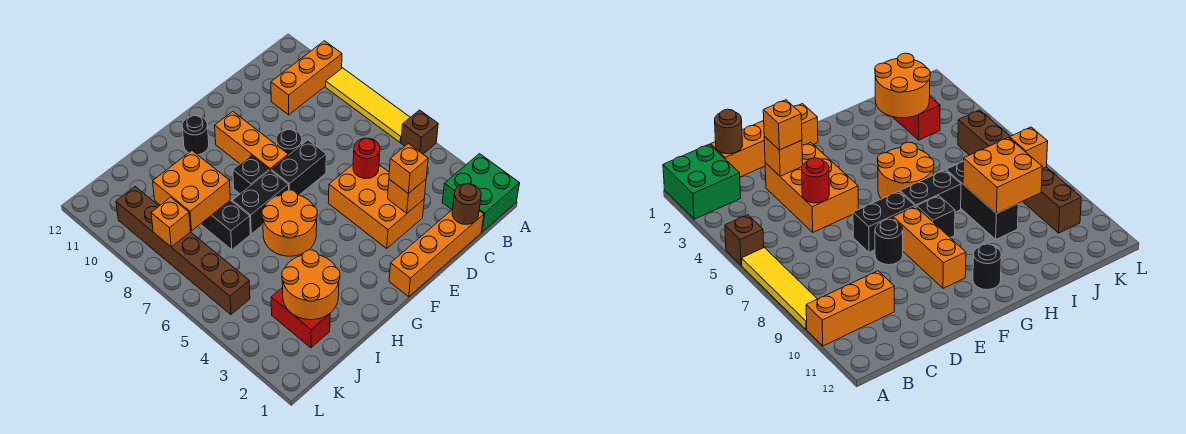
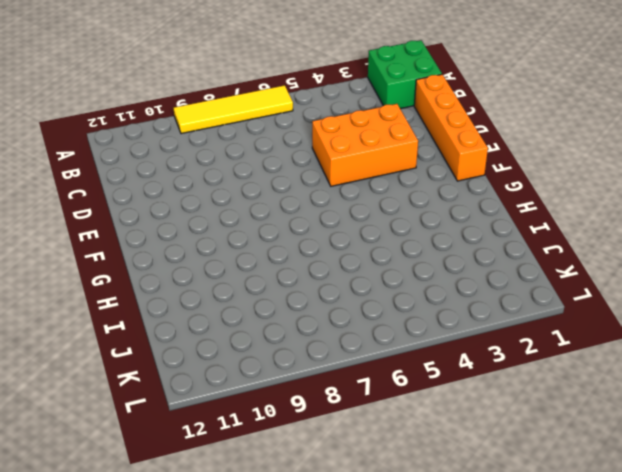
none -> brown brick A5 level 1
none -> orange brick A10:C10 level 1
none -> black brick E7:F7 level 1

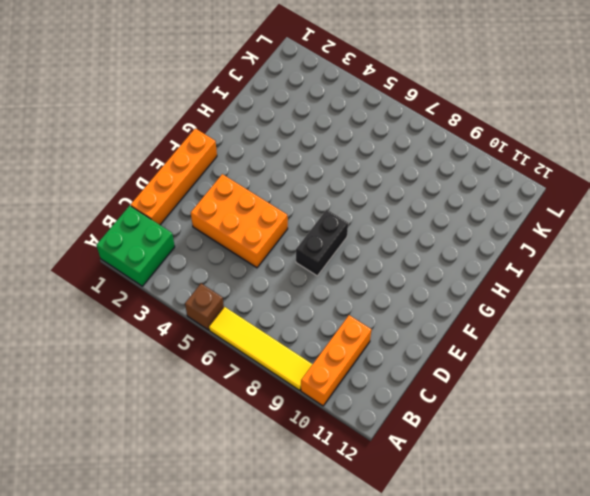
none -> black round brick E8 level 1
none -> orange brick F8:F10 level 1
none -> orange round brick G5:H6 level 1

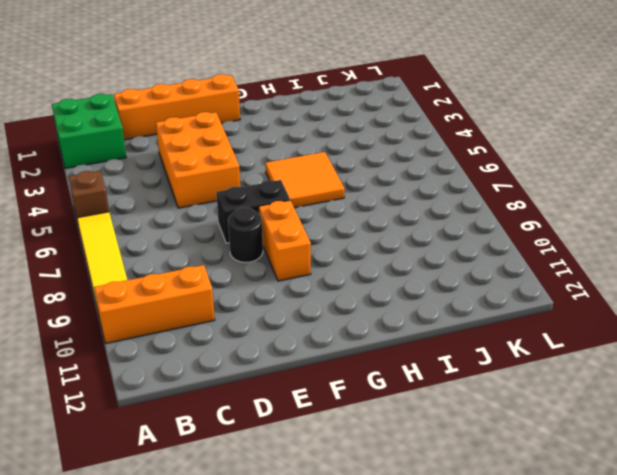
orange brick F8:F9 level 1 -> orange brick F8:F10 level 1
orange tile G5:H6 level 1 -> orange round brick G5:H6 level 1
none -> black brick G7:H7 level 1
none -> black brick G8 level 1
none -> black round brick G11 level 1

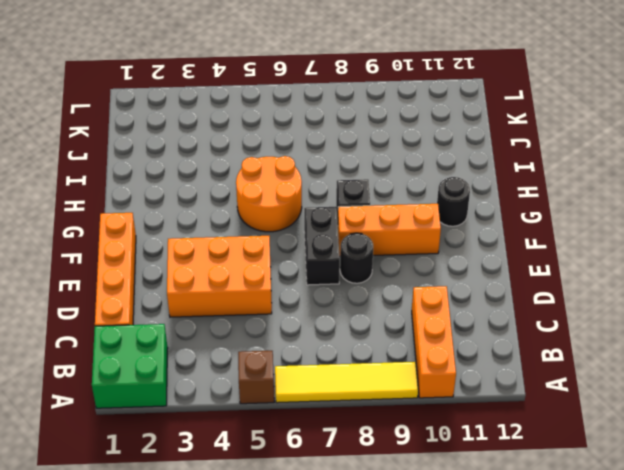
none -> black brick G7:H7 level 1
none -> black brick I7:I9 level 1
none -> red brick J2:J3 level 1

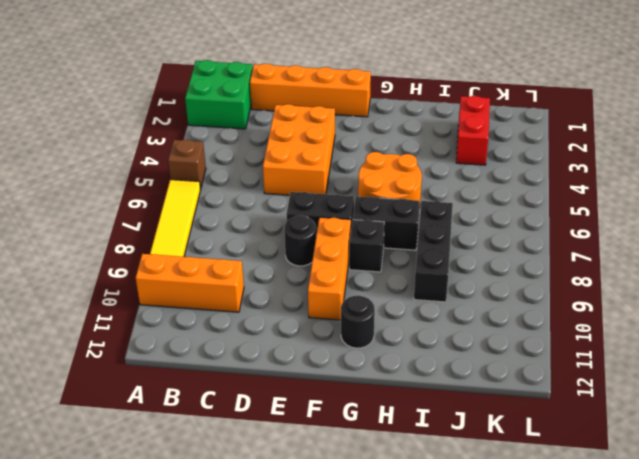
none -> brown brick K5:K10 level 1
none -> brown round brick C1 level 2
none -> orange brick D3 level 2

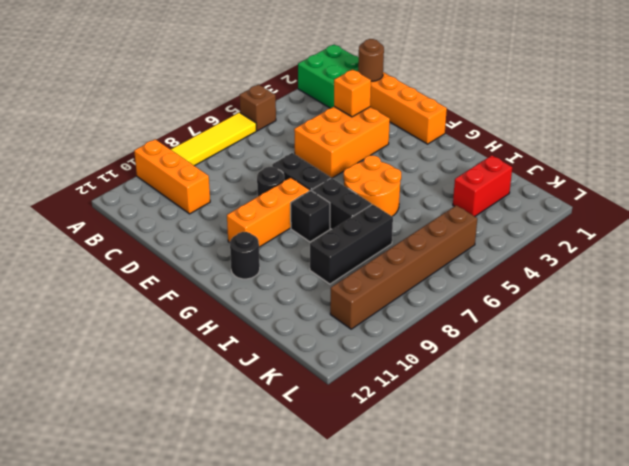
none -> red round brick D5 level 2
none -> orange round brick I2:J3 level 2
none -> orange brick I8:J9 level 2

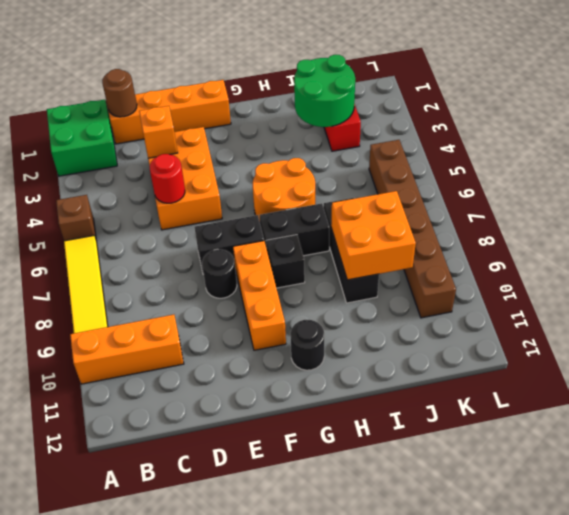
green round brick I2:J3 level 2 -> orange round brick I2:J3 level 2
none -> orange brick K8 level 2
none -> orange brick D3 level 3

